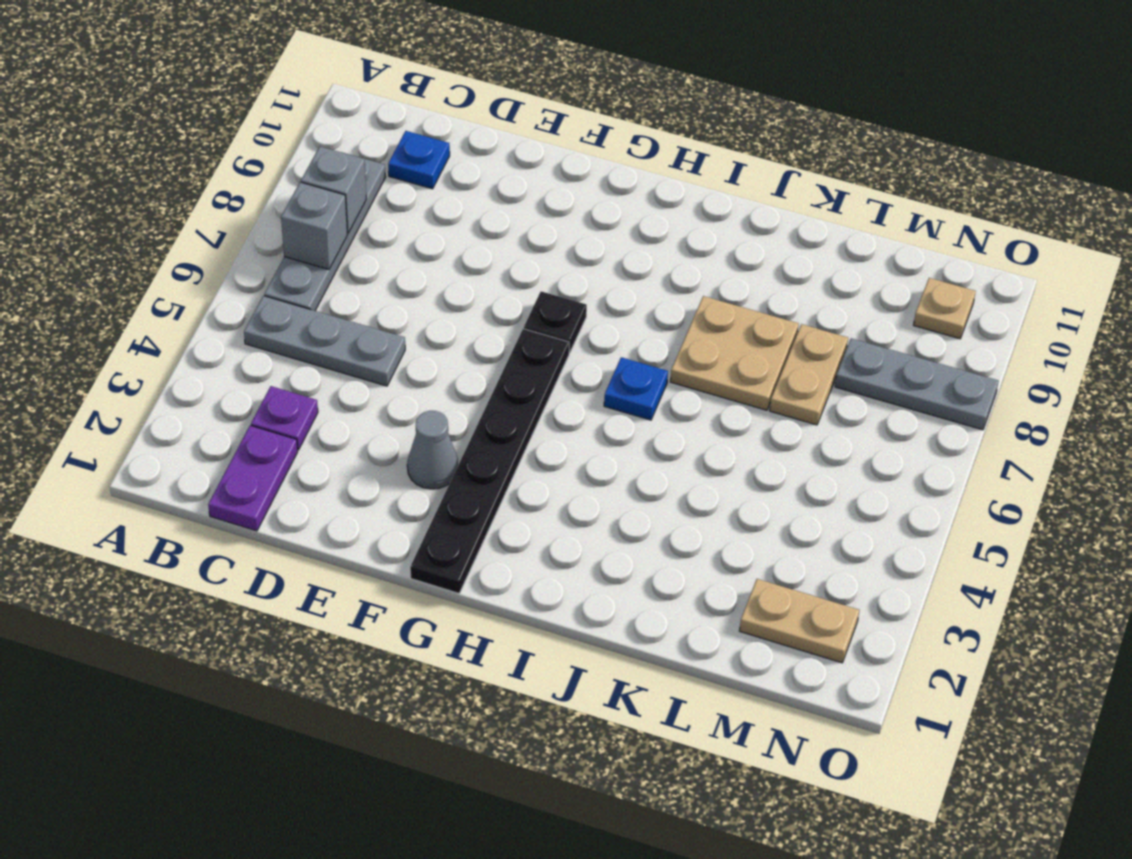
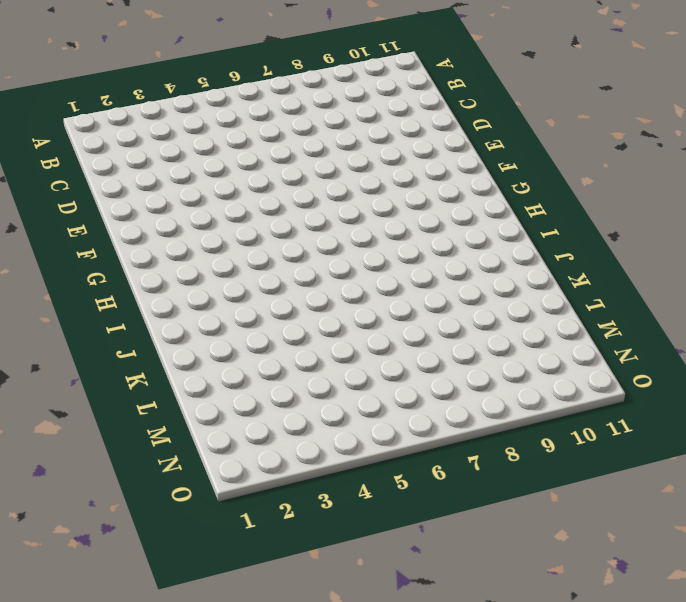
none -> grey plate B5:D5 level 1
none -> grey plate B6:B9 level 1
none -> purple plate C1:C2 level 1

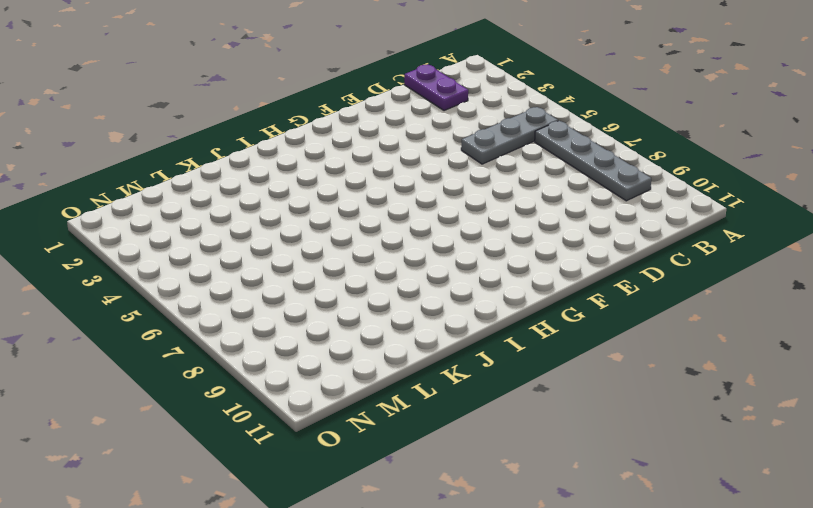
none -> purple plate C3 level 1
none -> blue plate C10 level 1
none -> grey cone F3 level 1

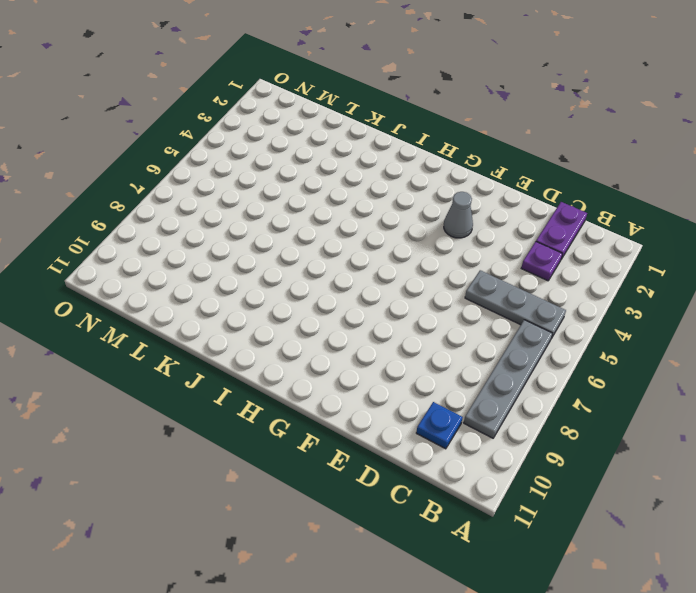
none -> black plate G1:G6 level 1
none -> black plate G7 level 1
none -> blue plate I6 level 1

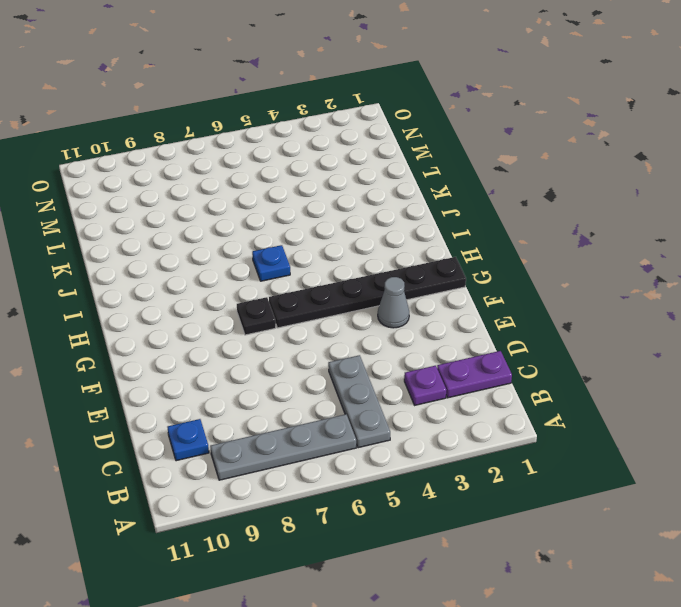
none -> tan plate J7:K8 level 1
none -> tan plate L7:L8 level 1
none -> tan plate M2:N2 level 1

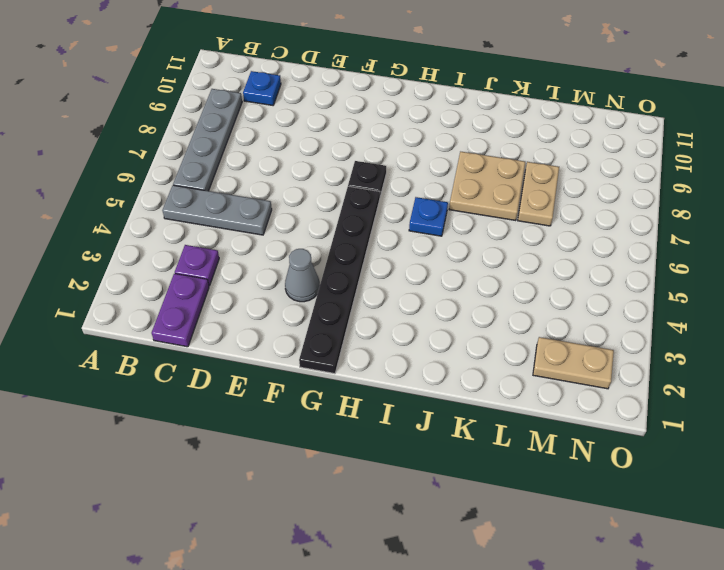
none -> grey plate M8:O8 level 1
none -> tan plate N10 level 1
none -> grey brick B7 level 2

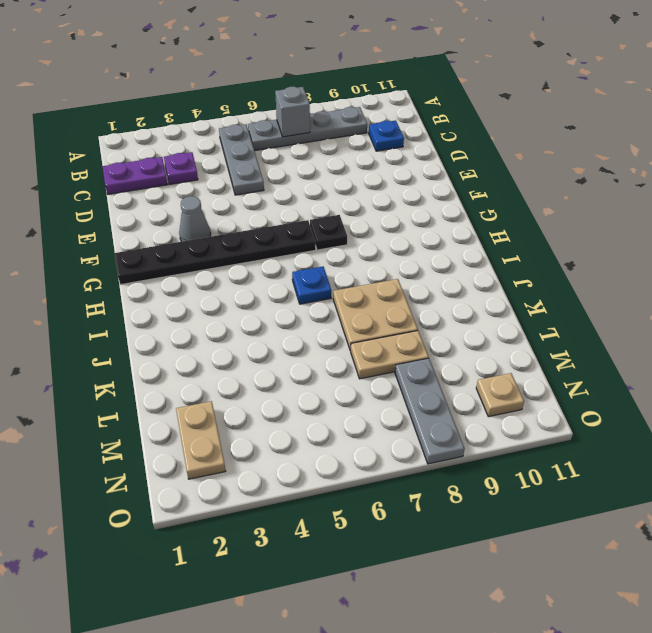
none -> grey brick B8 level 2

